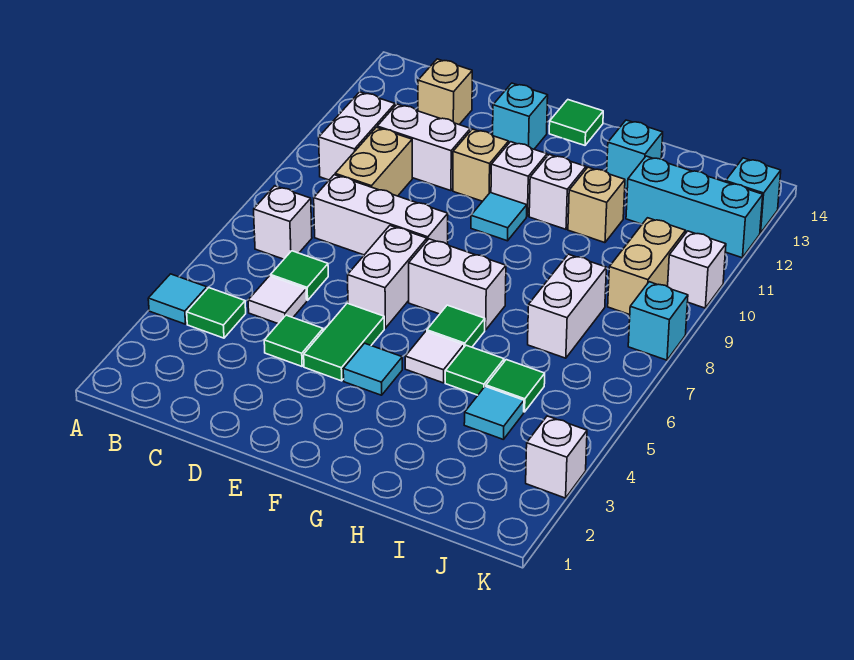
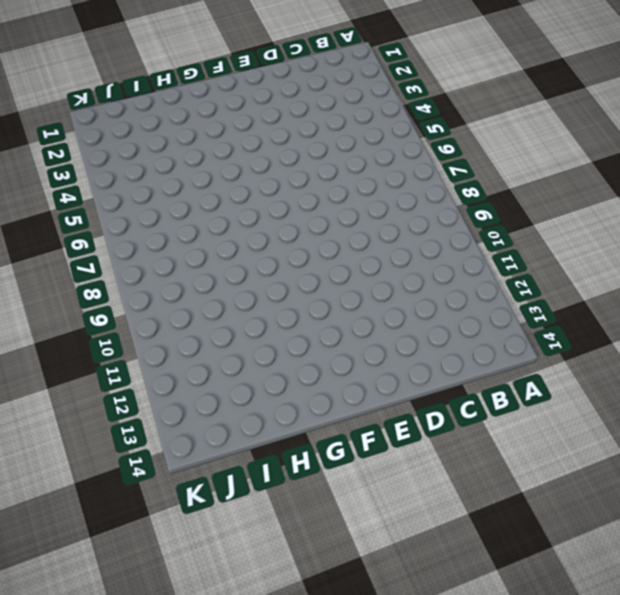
none -> cyan tile A4 level 1
none -> green tile B4 level 1
none -> white brick B7 level 1
none -> white brick B10:B11 level 1

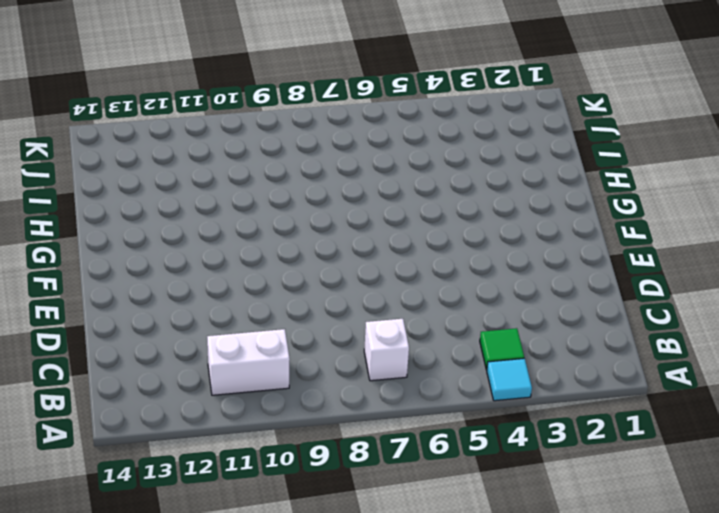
none -> white tile C5 level 1
none -> green tile C6 level 1
none -> white brick C8:E8 level 1
none -> tan brick C9:C10 level 1

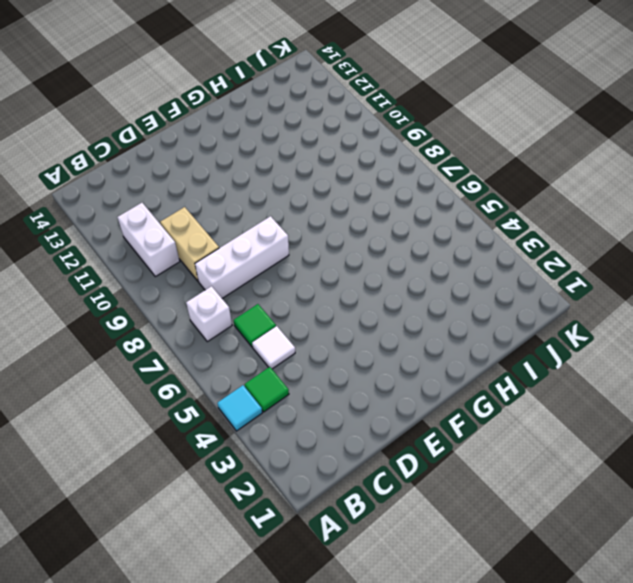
none -> white brick C11:D11 level 1
none -> tan brick C13 level 1
none -> green tile D4 level 1
none -> green tile E4:E5 level 1

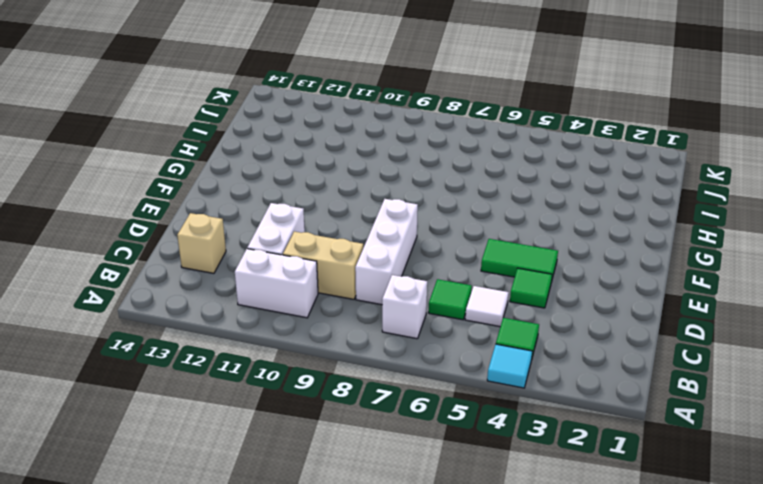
none -> white brick E6:E7 level 1
none -> tan brick E11 level 1
none -> cyan brick E13 level 1
none -> cyan tile F4 level 1

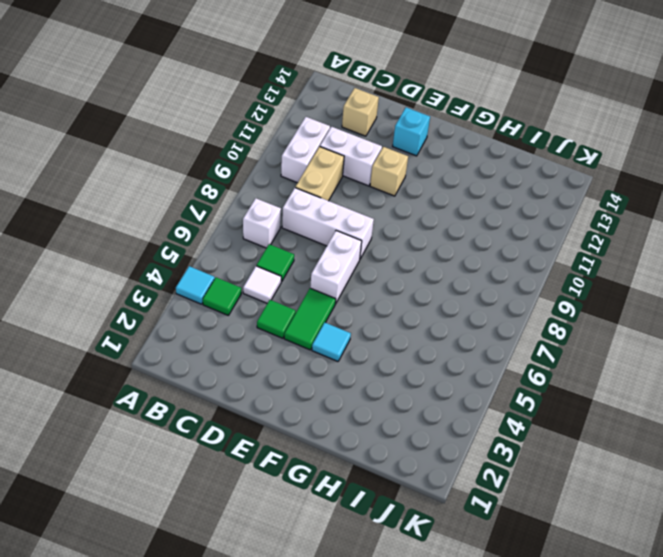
none -> white brick F7:G7 level 1
none -> cyan tile F10 level 1
none -> white brick F11 level 1
none -> green tile F14 level 1

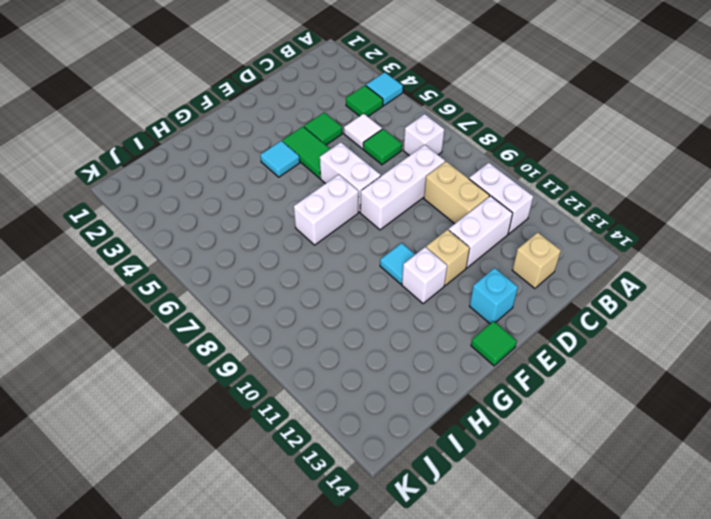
none -> white tile G5 level 1
none -> green tile G6 level 1
none -> white brick G11 level 1
none -> green tile H5 level 1

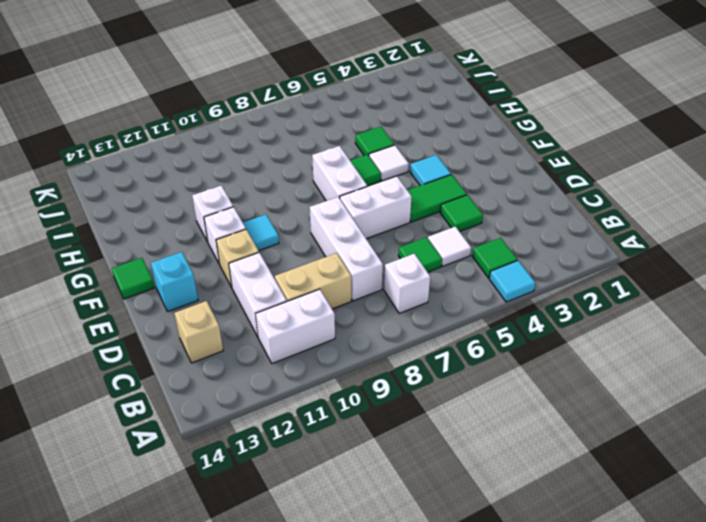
none -> tan brick H11 level 1
none -> cyan brick H13 level 1
none -> cyan tile I4 level 1
none -> green tile I5 level 1

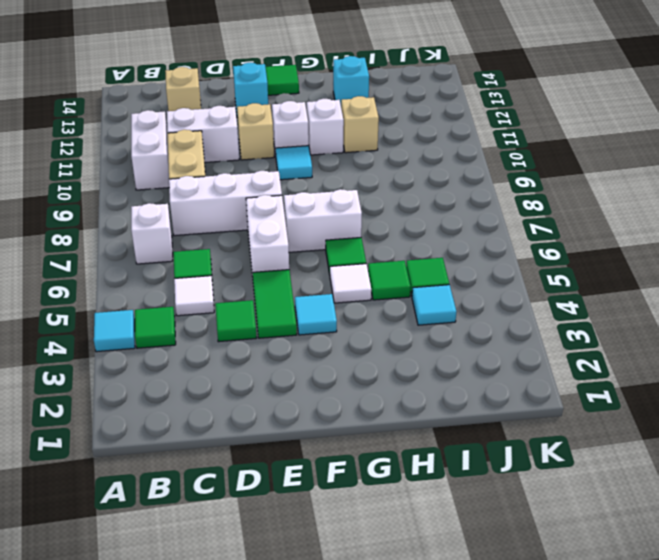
none -> white brick I7:I8 level 1
none -> cyan brick I12:K12 level 1
none -> tan brick J9:J10 level 1
none -> white brick K3 level 1

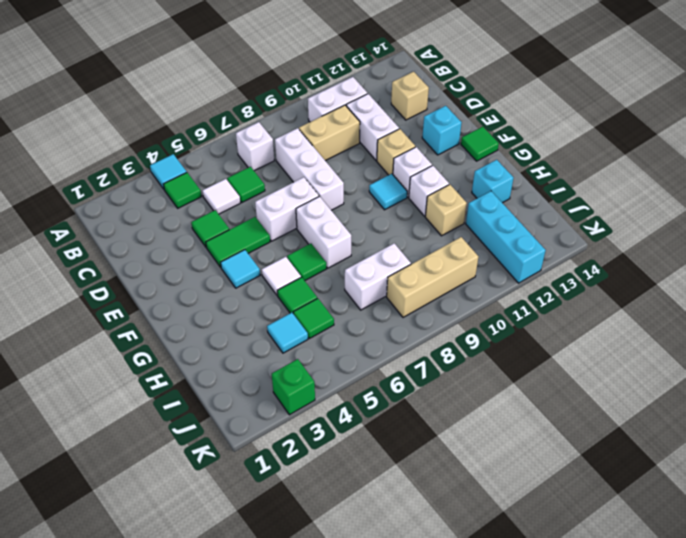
tan brick J8:J10 level 1 -> tan brick J9:J10 level 1
green brick K3 level 1 -> white brick K3 level 1
none -> cyan brick K8 level 1
none -> white brick K10 level 1
none -> cyan brick K13 level 1

